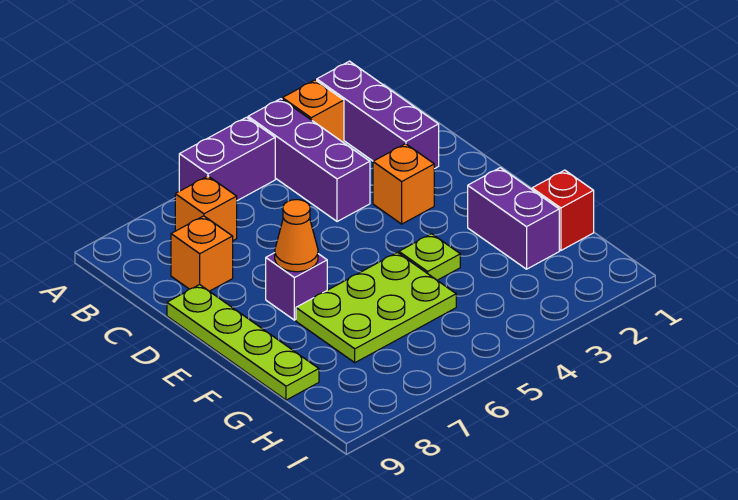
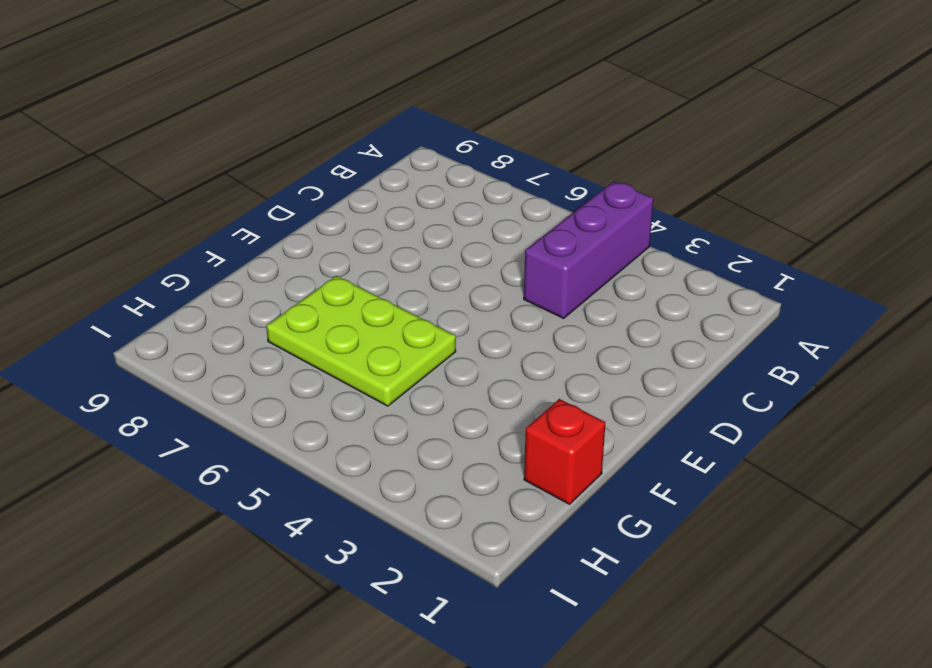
none -> purple brick A2:C2 level 1
none -> orange brick A3 level 1
none -> purple brick A5:A6 level 1

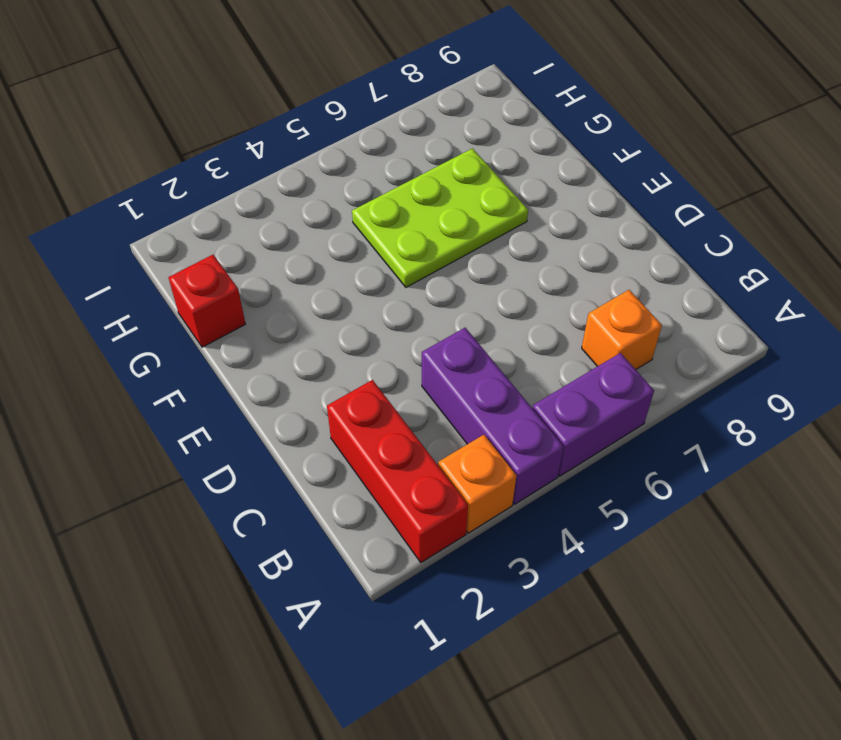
red brick A2:C2 level 1 -> purple brick A2:C2 level 1
none -> orange brick C8 level 1
none -> orange brick D3 level 1
none -> lime plate D9:G9 level 1

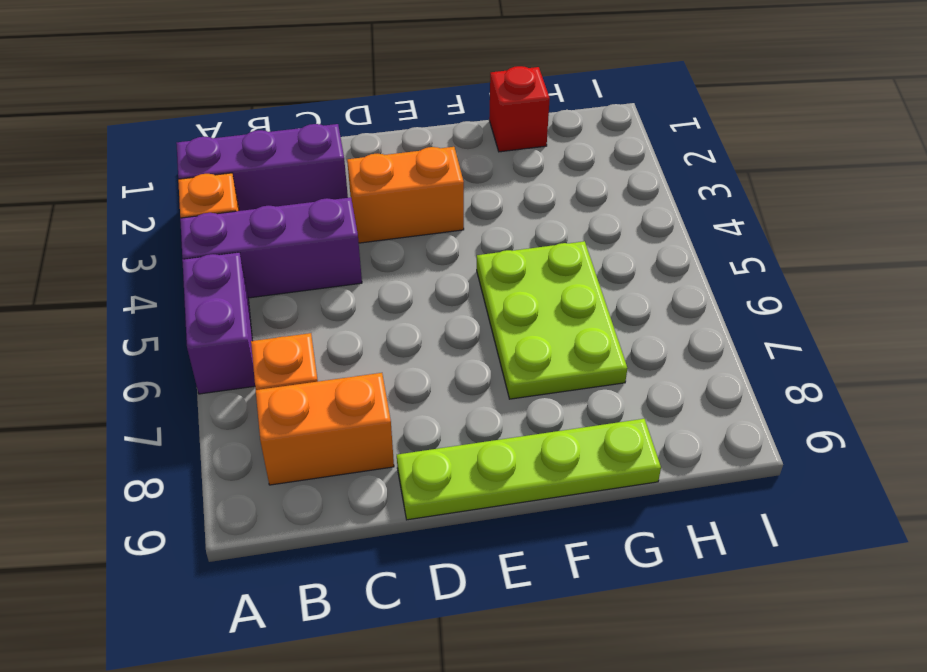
orange brick B8:C8 level 1 -> orange brick C8 level 1
orange brick D3:E3 level 1 -> orange brick D3 level 1
none -> purple brick E7 level 1
none -> purple brick F2:G2 level 1
none -> lime plate F4 level 1

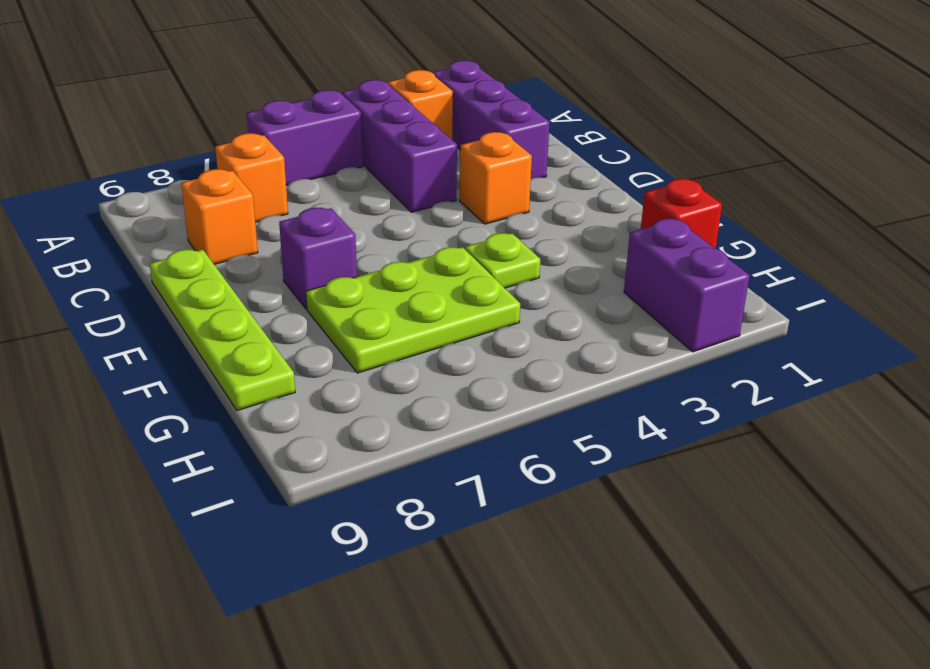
purple brick H2:I2 level 1 -> purple brick F2:G2 level 1
none -> orange cone E7 level 2

